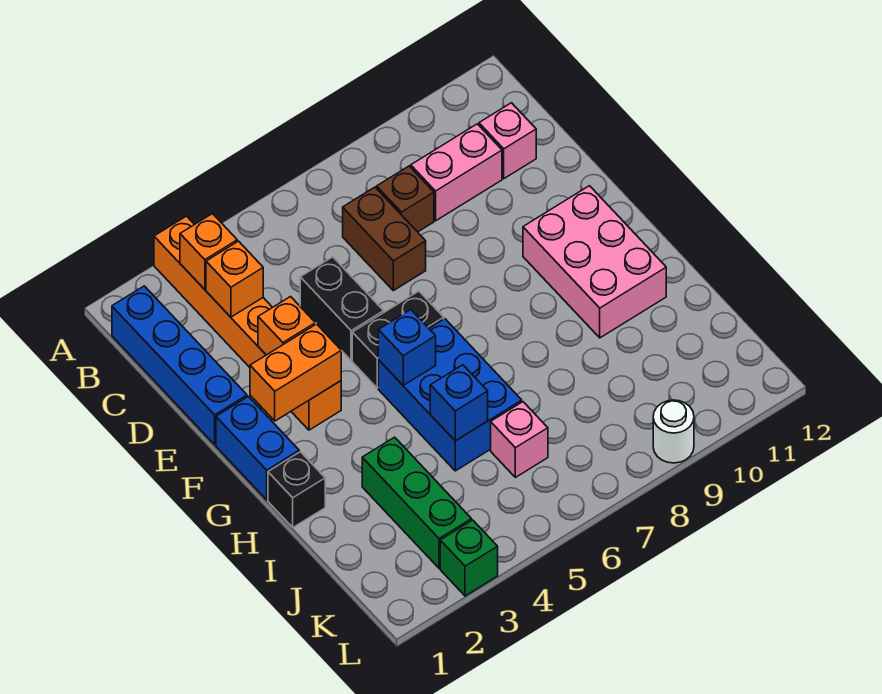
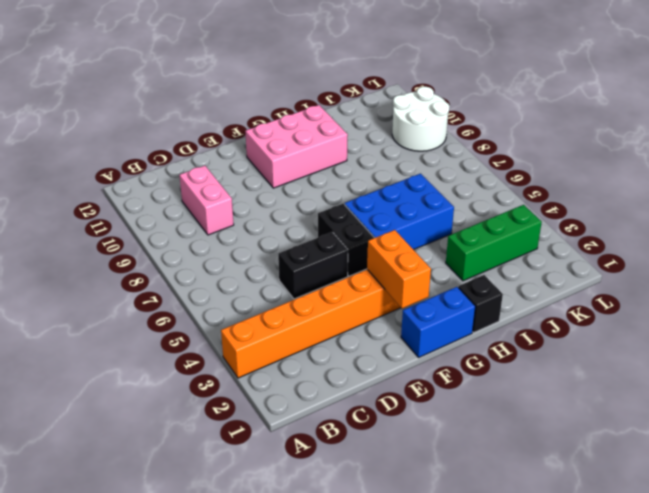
white round brick K9:L10 level 1 -> white round brick L9 level 1
none -> blue brick B1:E1 level 1
none -> brown brick C7:D7 level 1
none -> brown brick C8 level 1

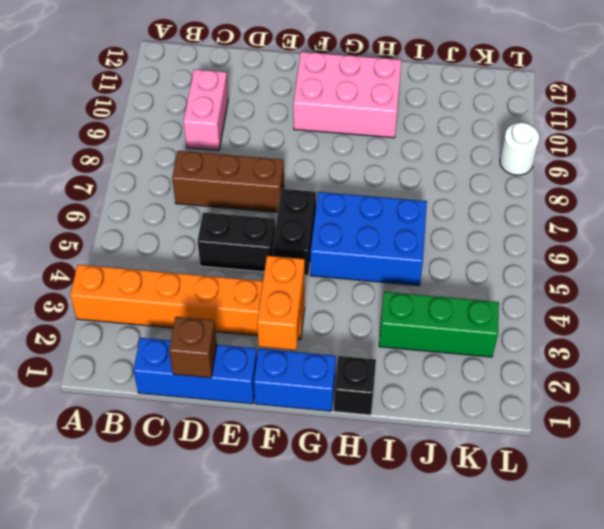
blue brick C1:E1 level 1 -> blue brick B1:E1 level 1
brown brick C7:E7 level 1 -> brown brick C7:D7 level 1
brown brick D1 level 2 -> brown brick C8 level 1
none -> pink brick C11 level 1
none -> pink brick J6 level 1
none -> green brick L3 level 1

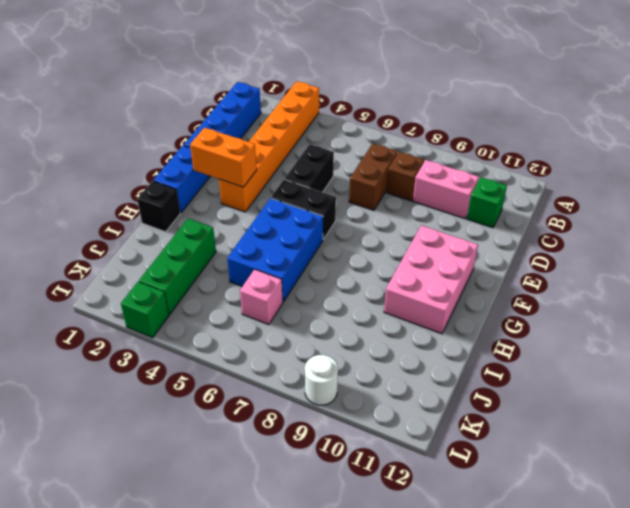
green brick C11 level 1 -> pink brick C11 level 1
none -> orange brick B3 level 2
none -> orange brick C3 level 2
none -> orange brick E3 level 2

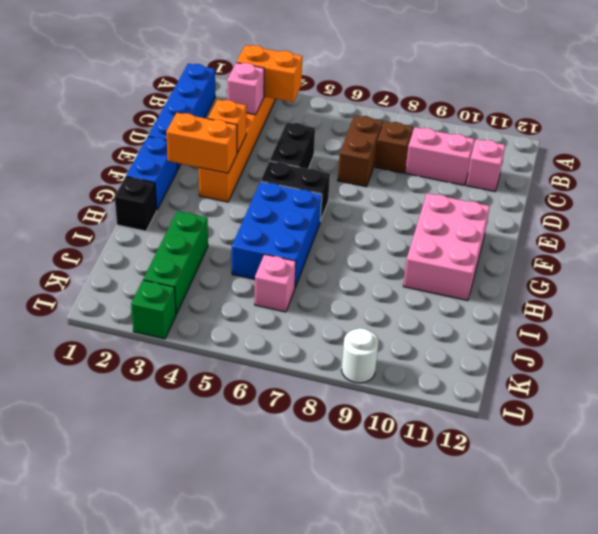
orange brick B3:B4 level 2 -> orange brick B3 level 2
pink brick C3 level 2 -> orange brick C3 level 2
none -> blue brick G5 level 2
none -> blue brick I5 level 2

